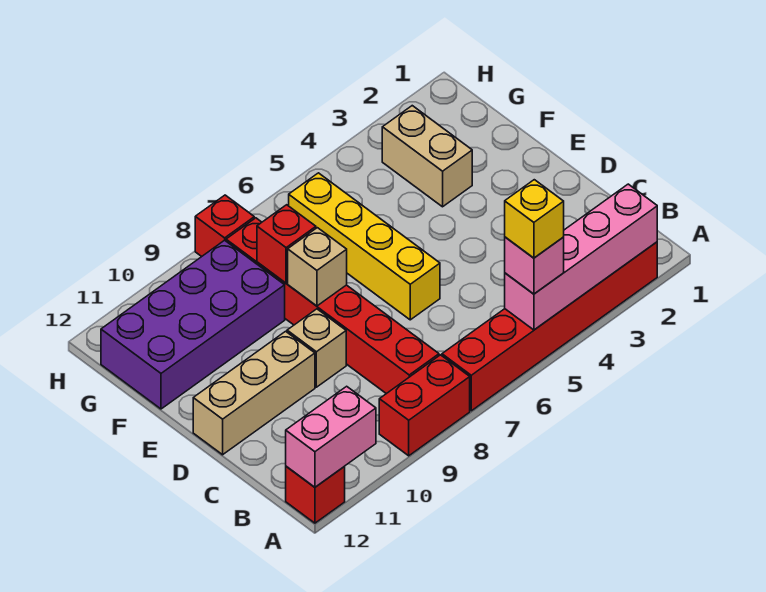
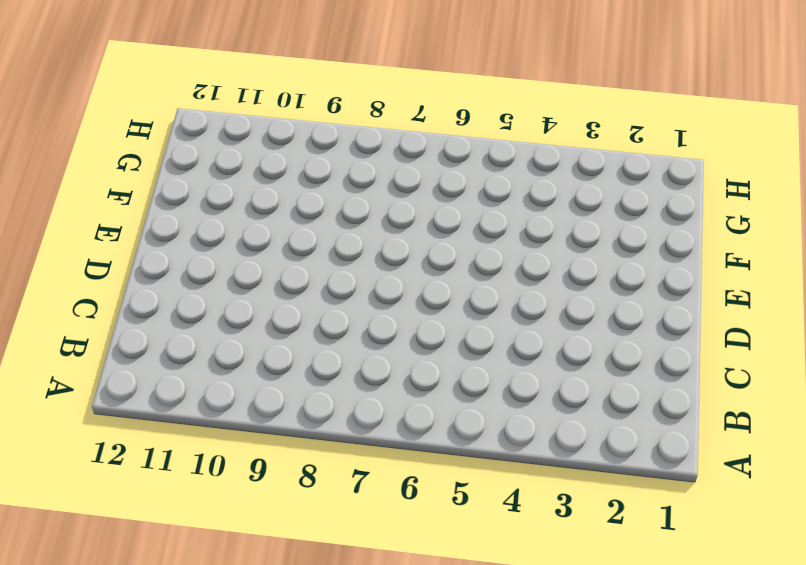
none -> red brick A2:A7 level 1
none -> red brick A8:A9 level 1
none -> red brick A12 level 1

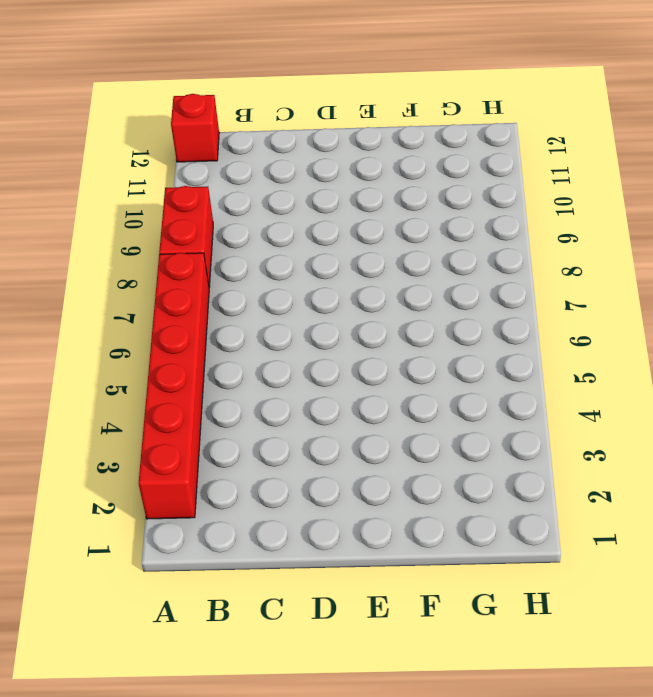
none -> red brick B8:G8 level 1
none -> yellow brick D6:G6 level 1
none -> tan brick D9 level 1

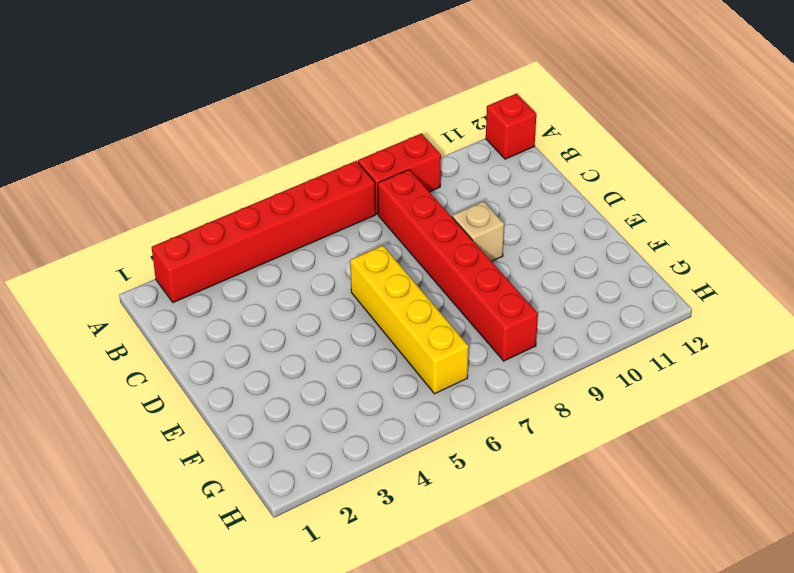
none -> tan brick D10:D12 level 1
none -> tan brick F3:G3 level 1
none -> purple brick F9:G12 level 1

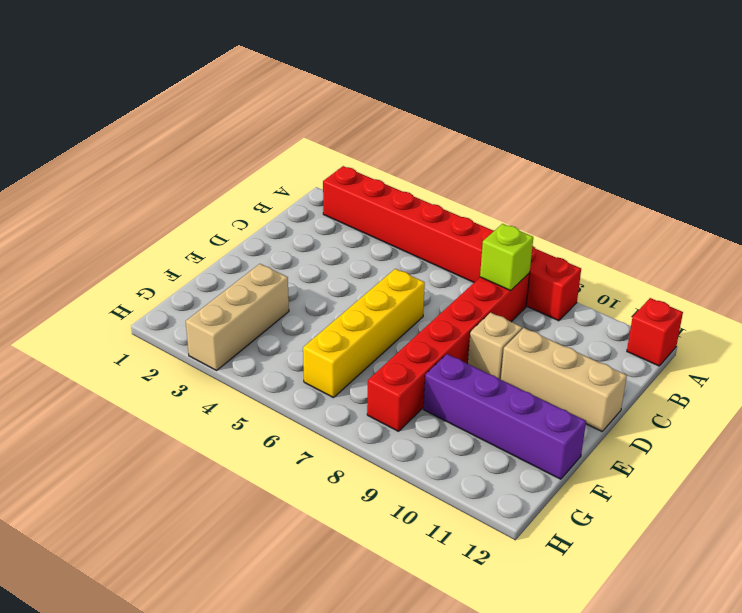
lime brick B8 level 2 -> none
tan brick F3:H3 level 1 -> tan brick F3:G3 level 1
purple brick F9:F12 level 1 -> purple brick F9:G12 level 1
none -> red brick H8 level 1
none -> pink brick A2:A5 level 2
none -> pink brick A11:A12 level 2

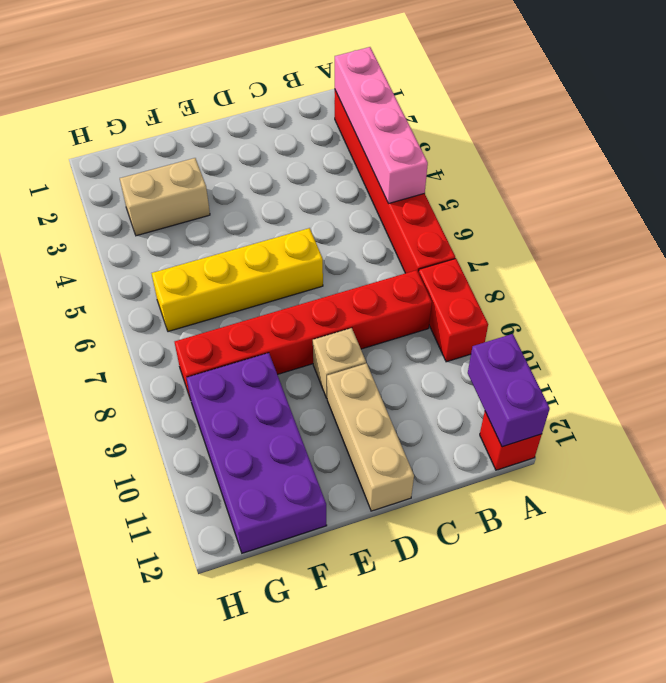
purple brick A11:A12 level 2 -> pink brick A11:A12 level 2
none -> red brick H8 level 1
none -> tan brick E8 level 2
none -> red brick F8 level 2

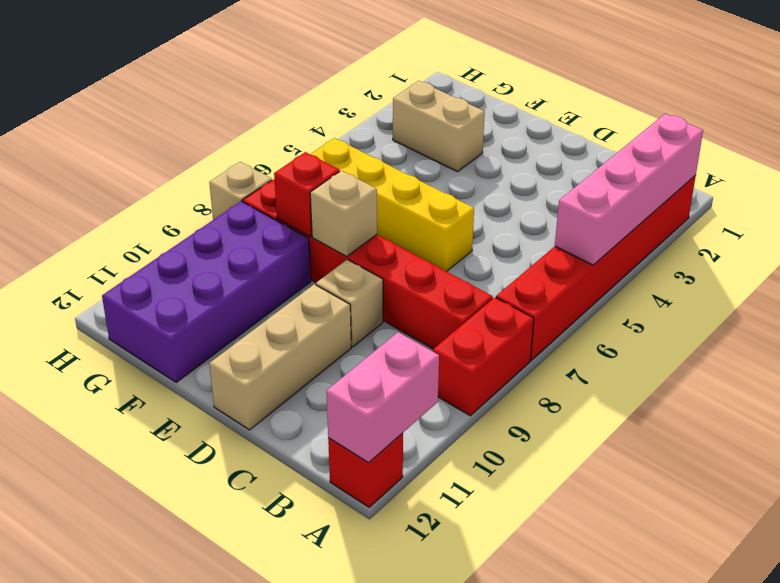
tan brick H8 level 1 -> red brick H8 level 1
none -> pink brick A5 level 3
none -> yellow brick A5 level 4

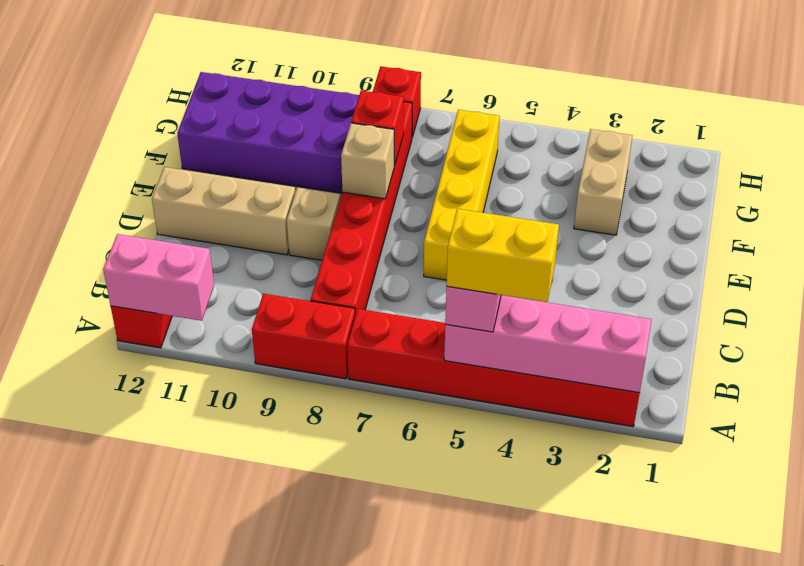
yellow brick A4:A5 level 4 -> yellow brick A5 level 4

